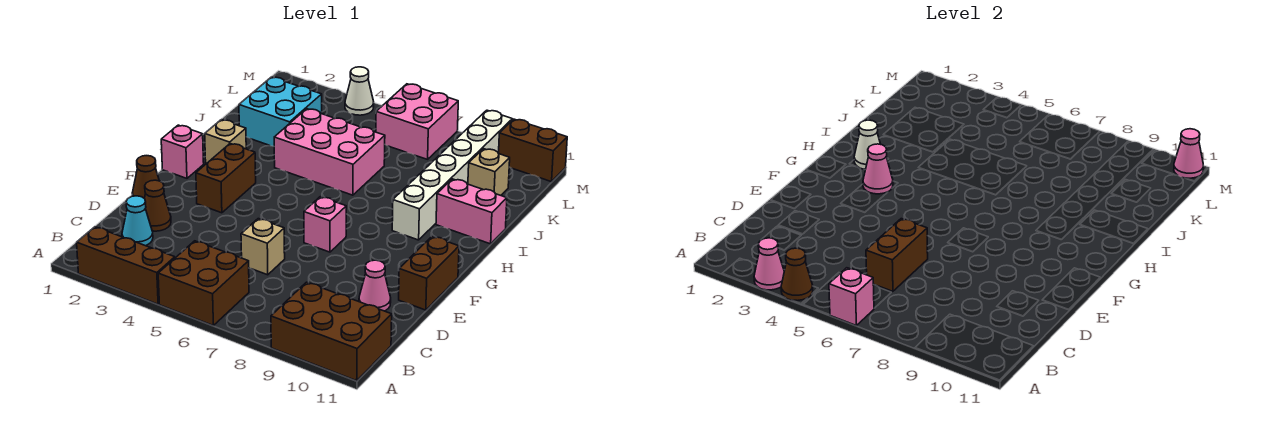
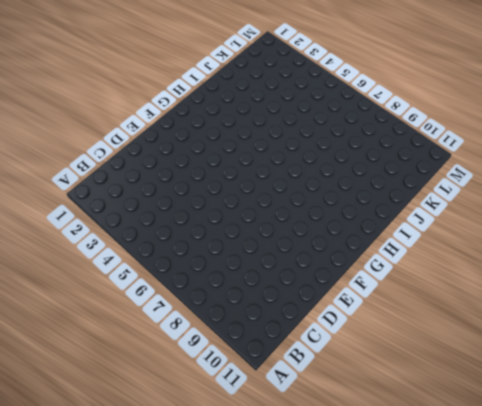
none -> brown brick A2:A4 level 1
none -> brown brick A5:B6 level 1
none -> brown brick A9:B11 level 1

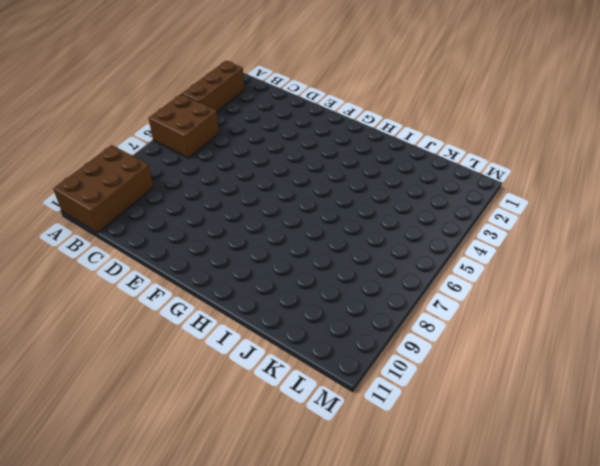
none -> cyan cone C2 level 1
none -> brown cone D2 level 1
none -> tan brick D6 level 1

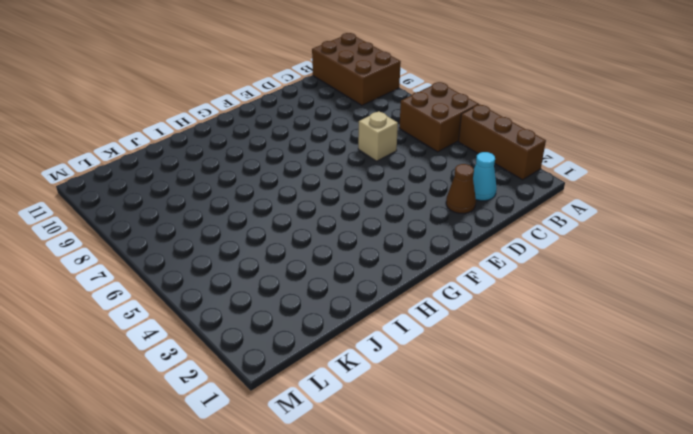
none -> pink cone D10 level 1
none -> brown cone E1 level 1
none -> brown brick E11:F11 level 1

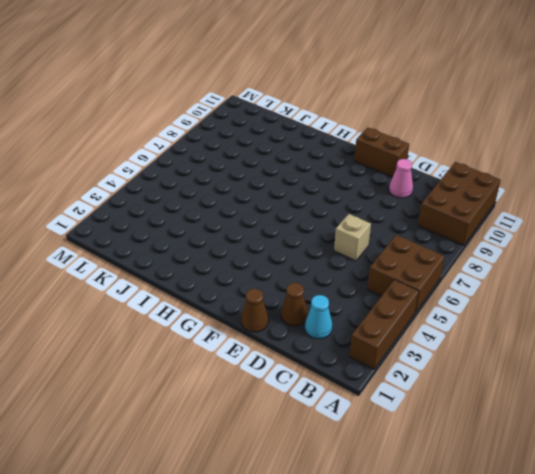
none -> brown brick F3:G3 level 1
none -> pink brick F7 level 1
none -> pink brick G1 level 1

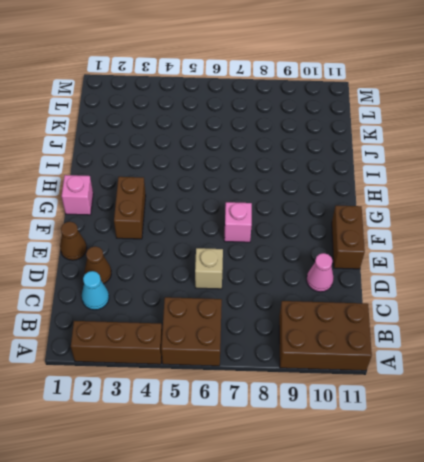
none -> tan brick H2 level 1
none -> white brick H9:M9 level 1
none -> pink brick I4:J6 level 1

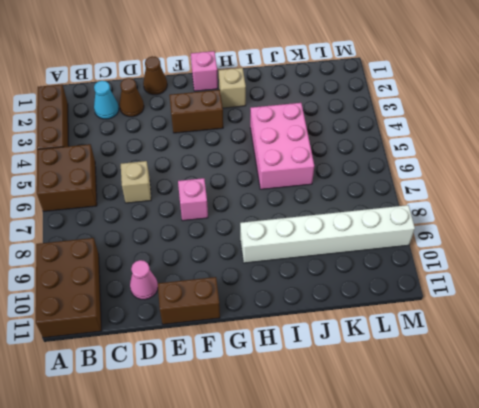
none -> pink brick I10:I11 level 1
none -> cyan brick J2:K3 level 1
none -> tan brick K10 level 1

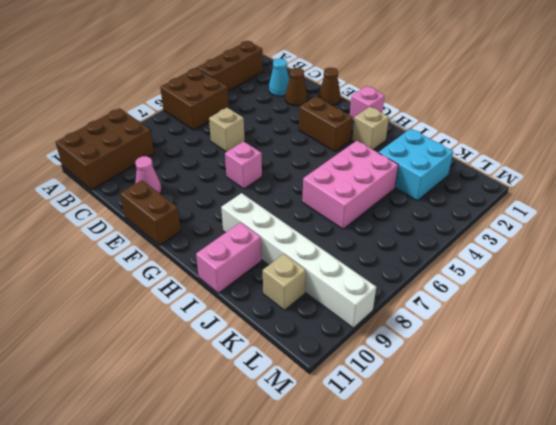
none -> pink brick L6:M7 level 1
none -> white cone M4 level 1
none -> brown brick M10:M11 level 1

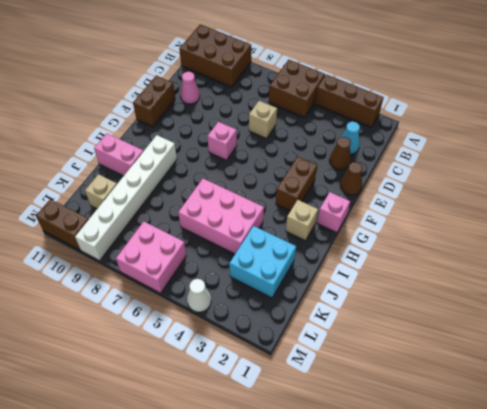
none -> pink cone A3 level 2
none -> brown cone A4 level 2
none -> pink brick A6 level 2

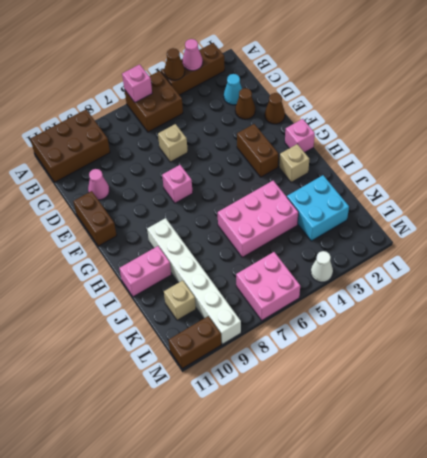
none -> brown brick C6:D6 level 2
none -> pink cone G3 level 2
none -> white cone H2 level 2

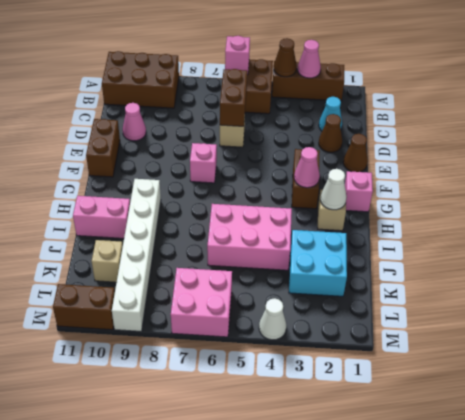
none -> pink cone M11 level 2

